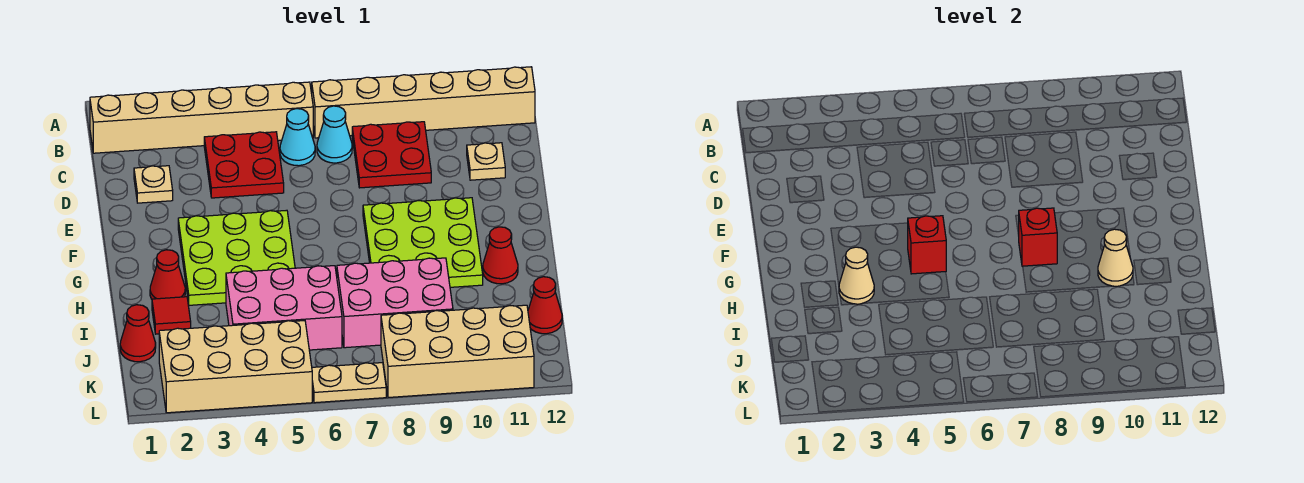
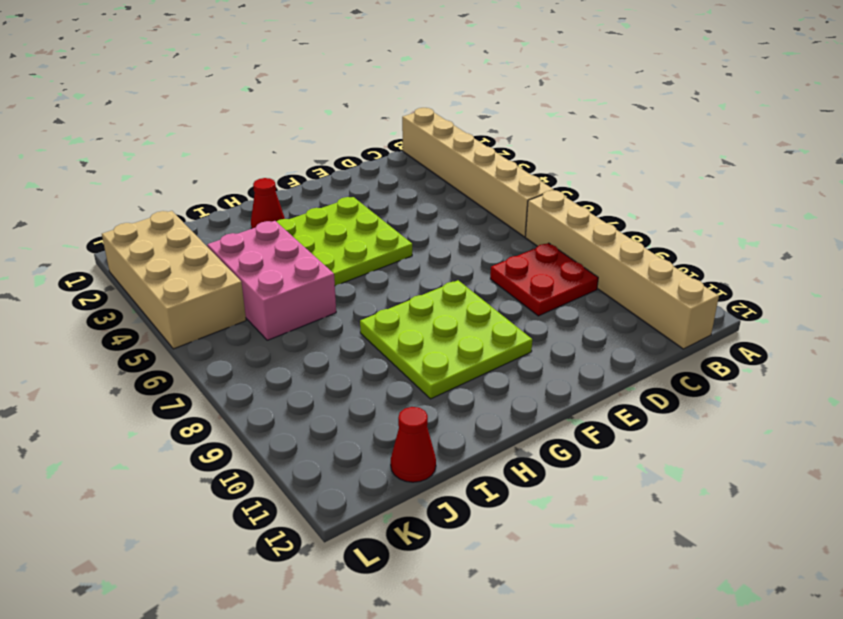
none -> red plate C4:D5 level 1
none -> cyan cone C6 level 1
none -> cyan cone C7 level 1

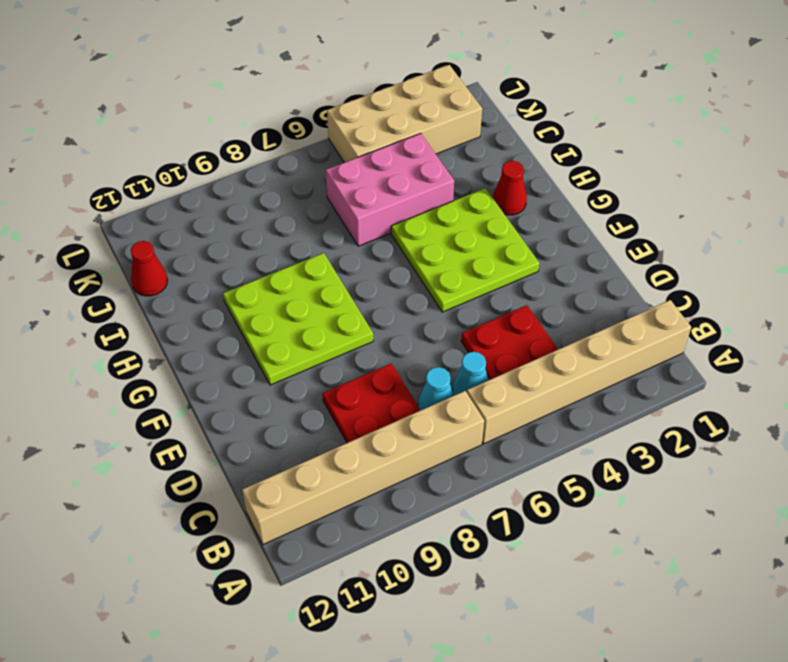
none -> tan plate D2 level 1
none -> tan plate D11 level 1
none -> red cone H11 level 1

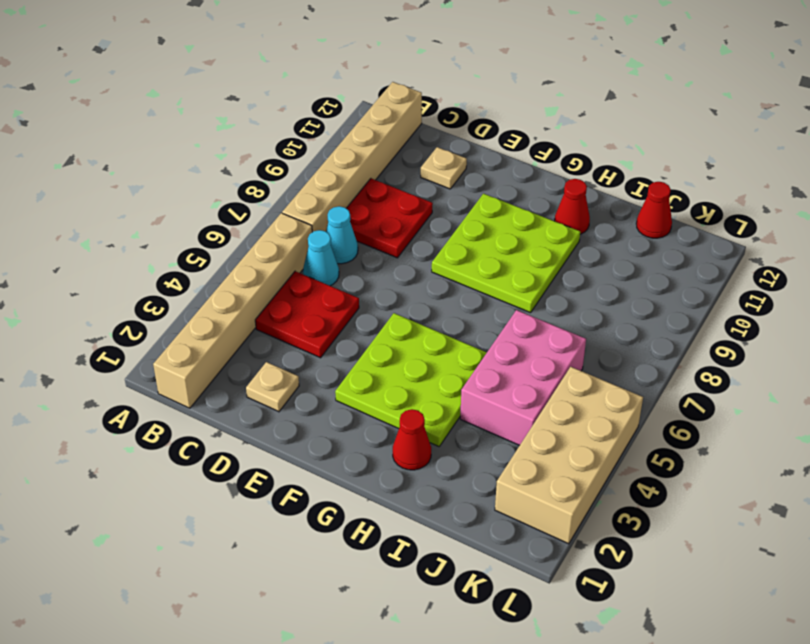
none -> red tile I2 level 1
none -> pink brick I7:J9 level 1
none -> red cone J1 level 1

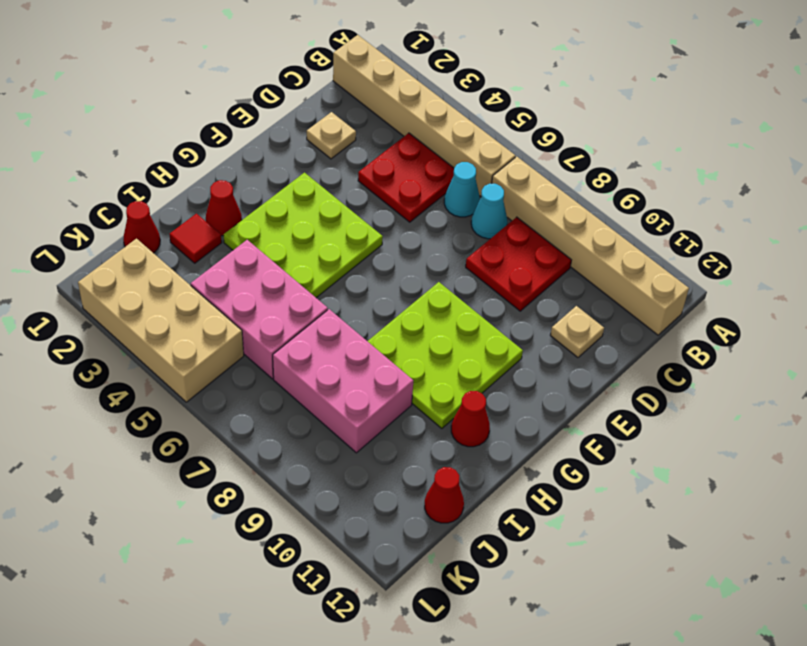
none -> tan brick K8:L11 level 1
none -> tan plate L6:L7 level 1
none -> red brick G5 level 2

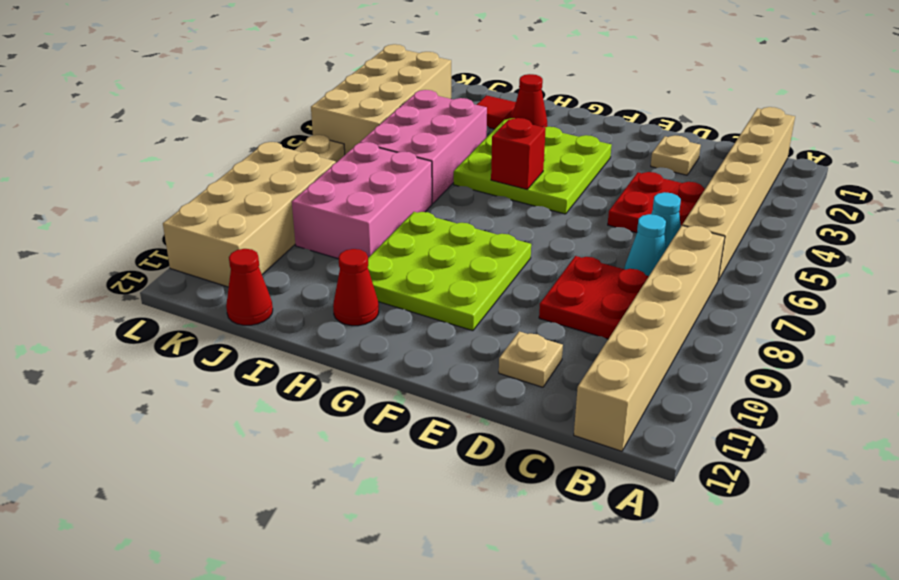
none -> red cone J1 level 1
none -> red brick G8 level 2
none -> tan cone H3 level 2

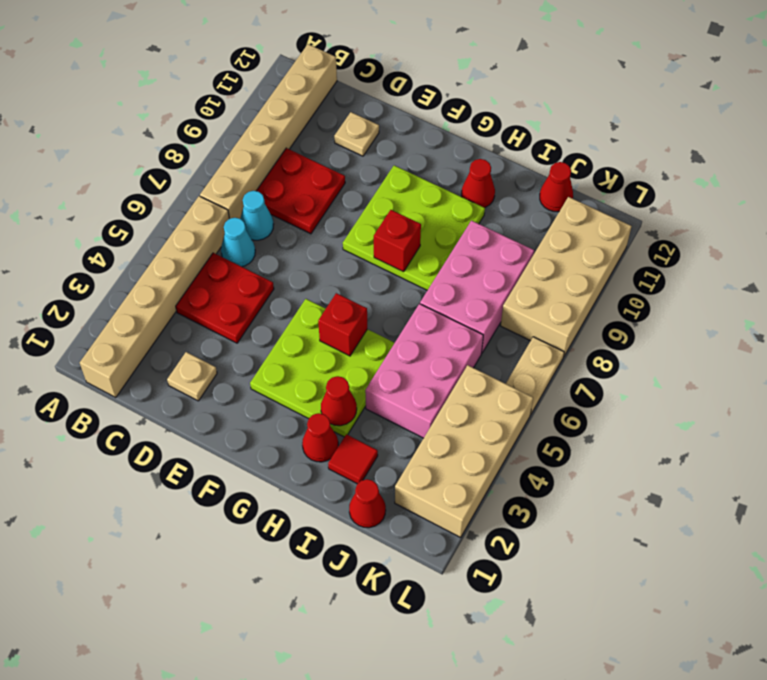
red cone H3 level 2 -> tan cone H3 level 2
none -> tan cone H10 level 2

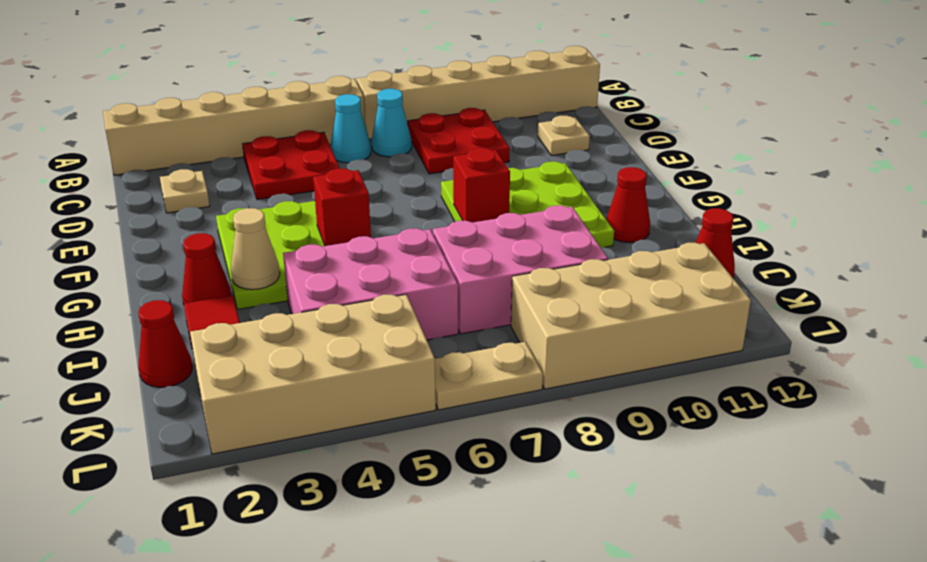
none -> tan cone H10 level 2

